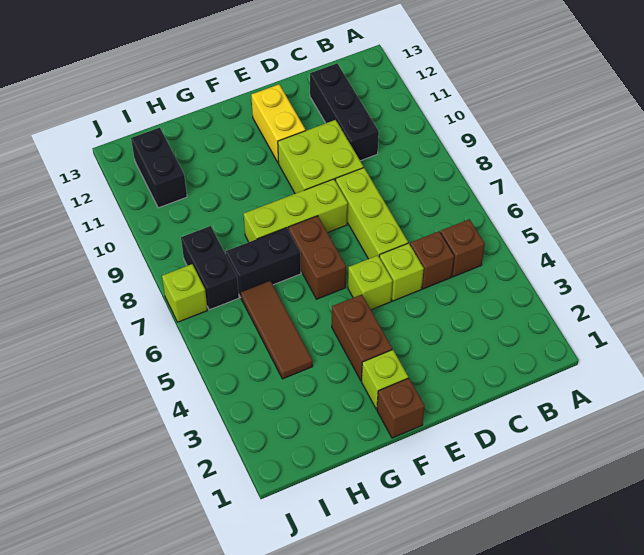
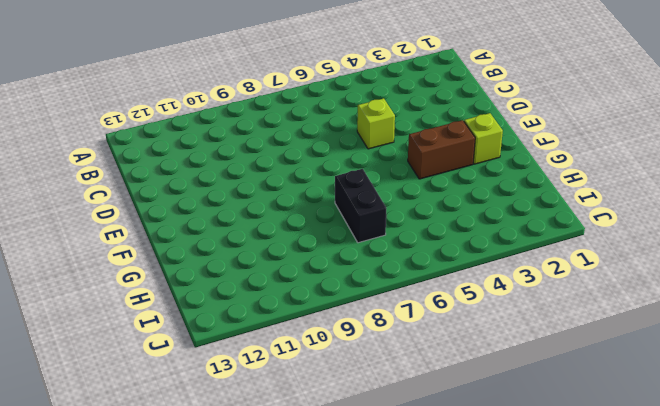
none -> brown brick B5 level 1
none -> brown brick C5 level 1
none -> black brick C10:C12 level 1

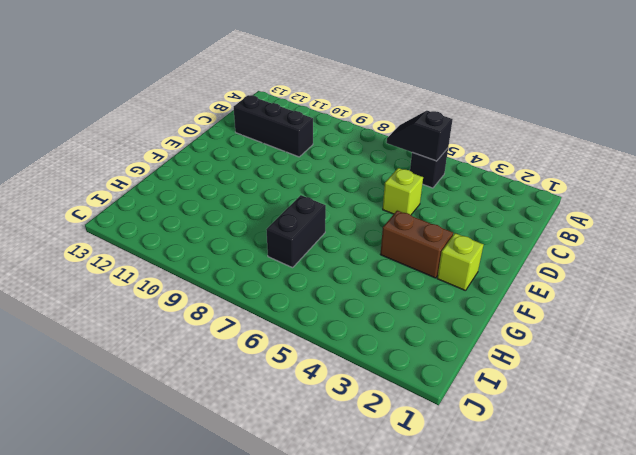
black brick B5 level 1 -> brown brick B5 level 1
black slope B5:B6 level 2 top 5 -> none
none -> brown brick C5 level 1
none -> lime brick D6:D8 level 1
none -> lime brick D9:E10 level 1

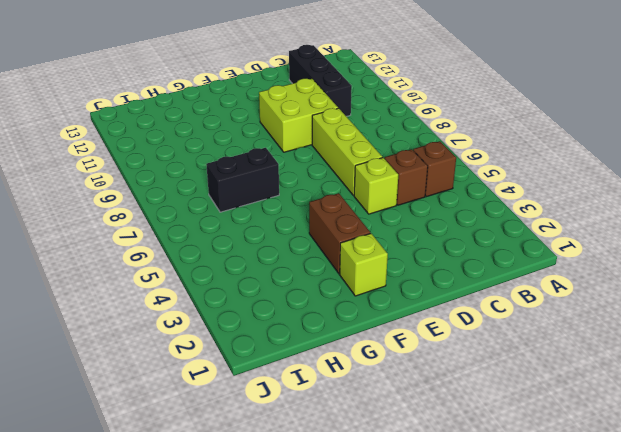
none -> lime brick E5 level 1
none -> lime brick E8:G8 level 1
none -> yellow brick E11:E12 level 1

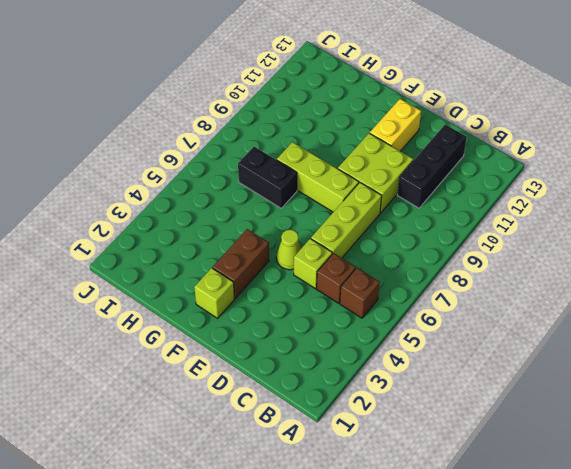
lime cone E5 level 1 -> lime brick E5 level 1
none -> brown brick F1 level 1
none -> brown brick F6:F7 level 1
none -> brown tile H4:H6 level 1

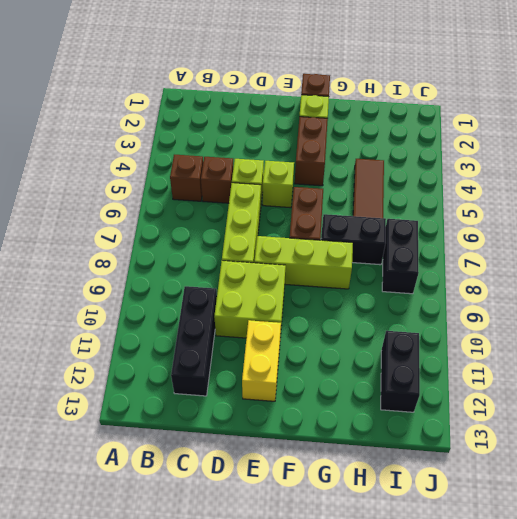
none -> lime brick J7 level 1

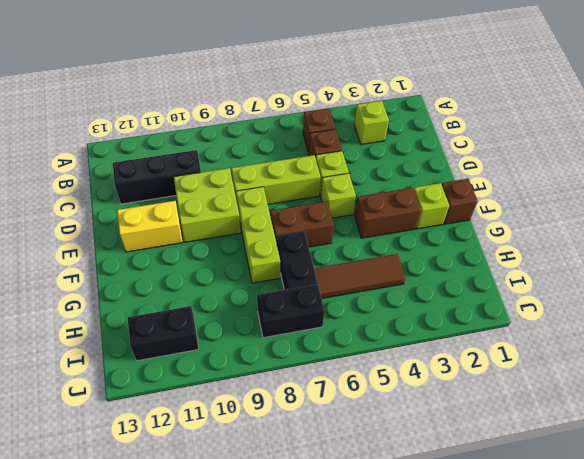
lime brick B3 level 1 -> lime brick J7 level 1

